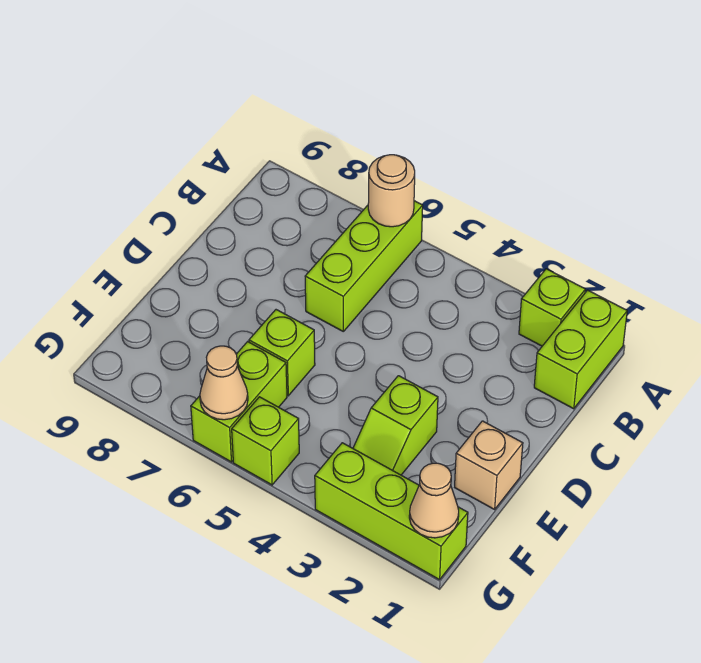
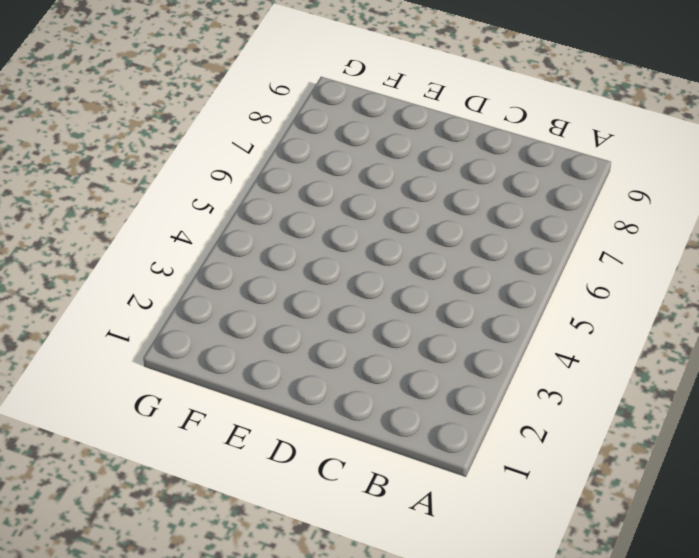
none -> lime brick A1:B1 level 1
none -> lime brick A2 level 1
none -> lime brick A6:C6 level 1

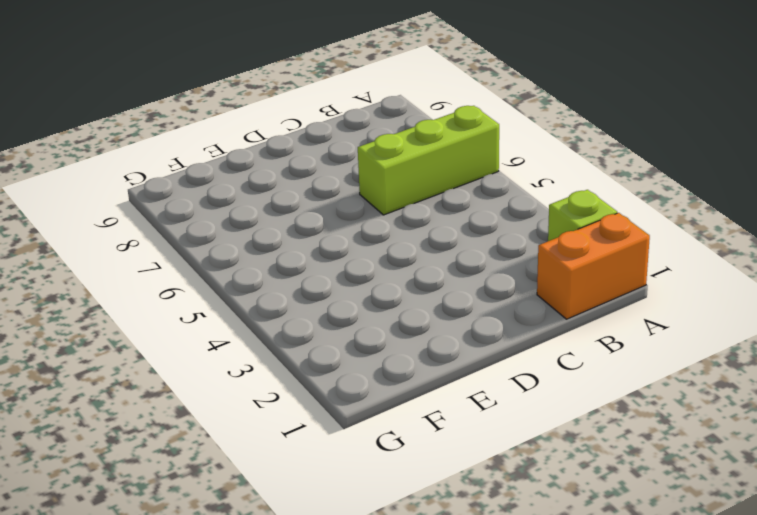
orange brick A1:B1 level 1 -> lime brick A1:B1 level 1
none -> tan brick E1 level 1
none -> lime slope E3:F3 level 1 top E
none -> lime brick E6 level 1

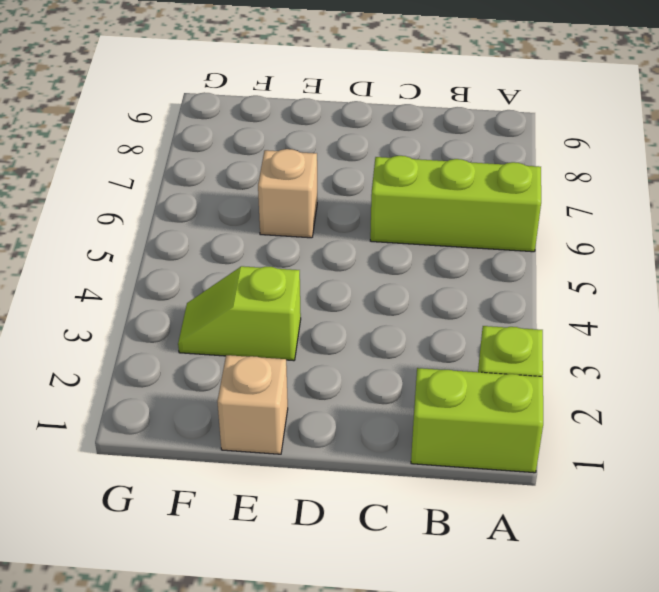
tan brick E6 level 1 -> lime brick E6 level 1
none -> lime brick F6:G6 level 1
none -> lime brick G1:G3 level 1
none -> lime brick G5 level 1

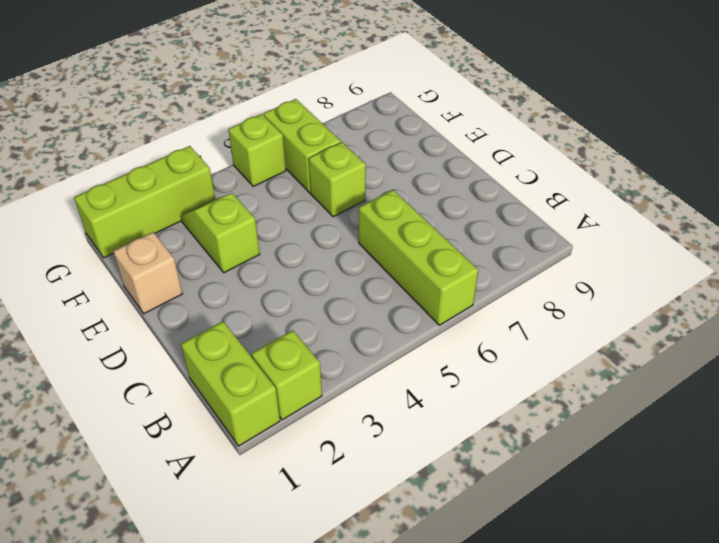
none -> tan round brick A6 level 2
none -> tan cone G1 level 2
none -> tan cone G6 level 2

